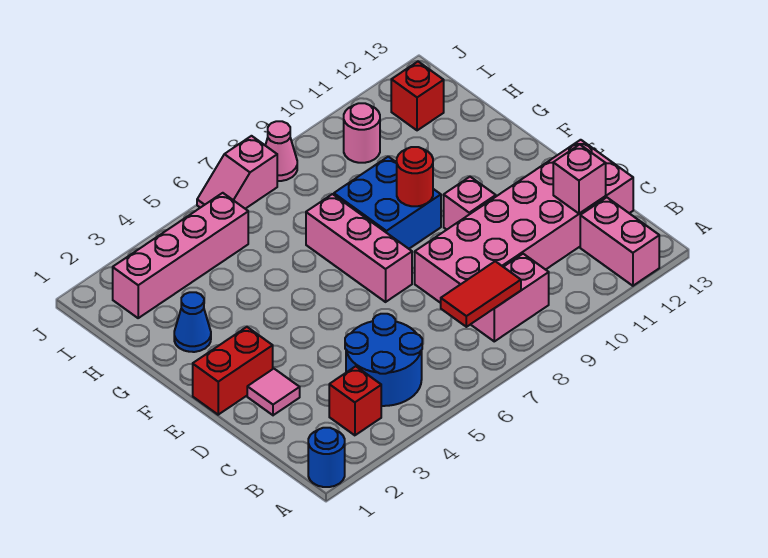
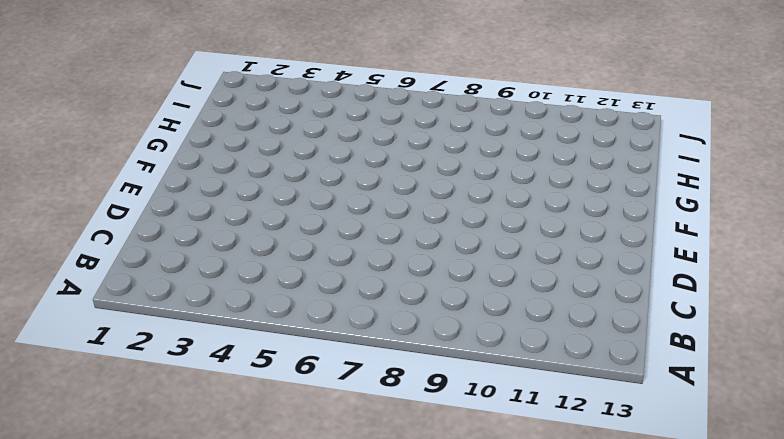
none -> blue round brick A1 level 1
none -> pink brick A12:B12 level 1
none -> red brick B3 level 1

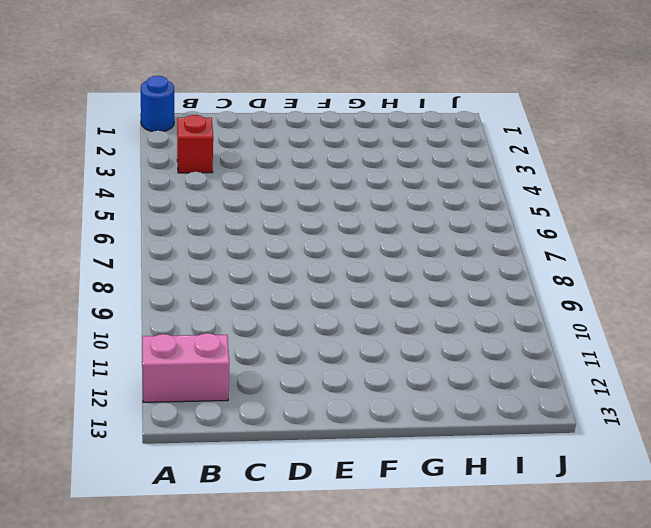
none -> blue round brick B4:C5 level 1
none -> pink brick B8:B9 level 1
none -> pink brick C8:D13 level 1

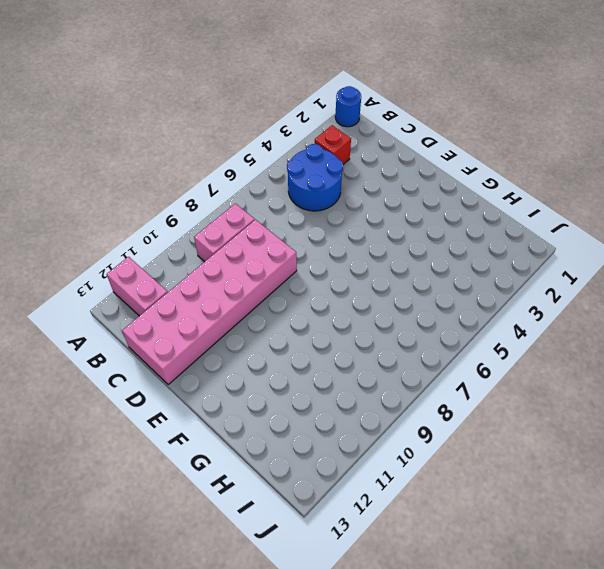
none -> pink tile D2 level 1
none -> red brick E1:E2 level 1
none -> pink brick E7:G7 level 1

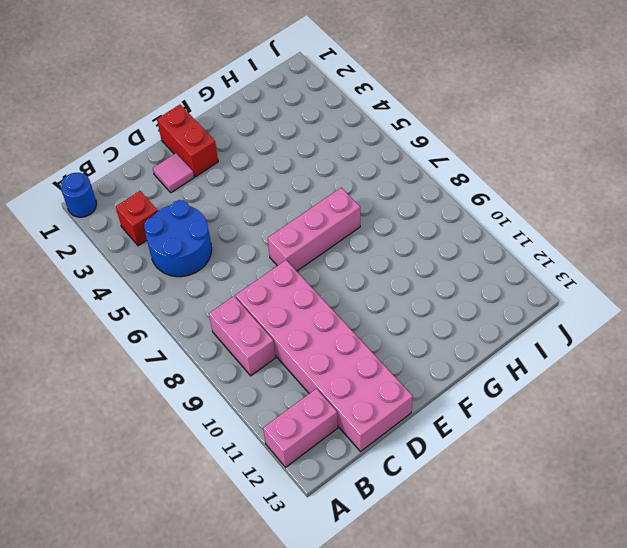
none -> pink brick E10 level 1
none -> blue brick F8:G9 level 1
none -> blue cone G2 level 1

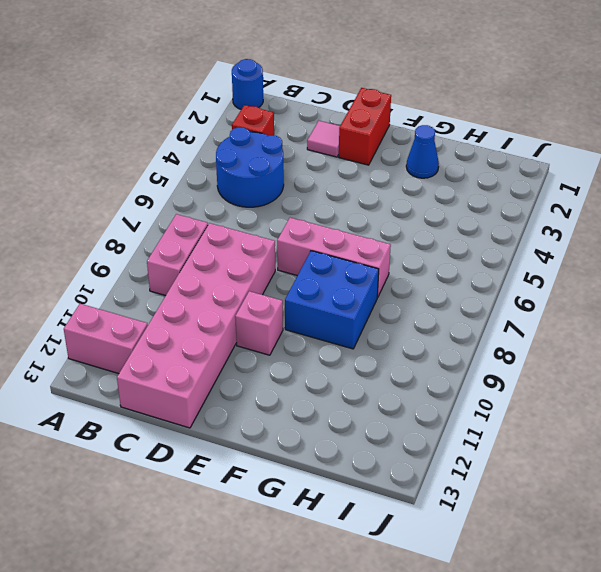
none -> pink brick I2:I5 level 1
none -> pink round brick I10 level 1
none -> red brick I12 level 1

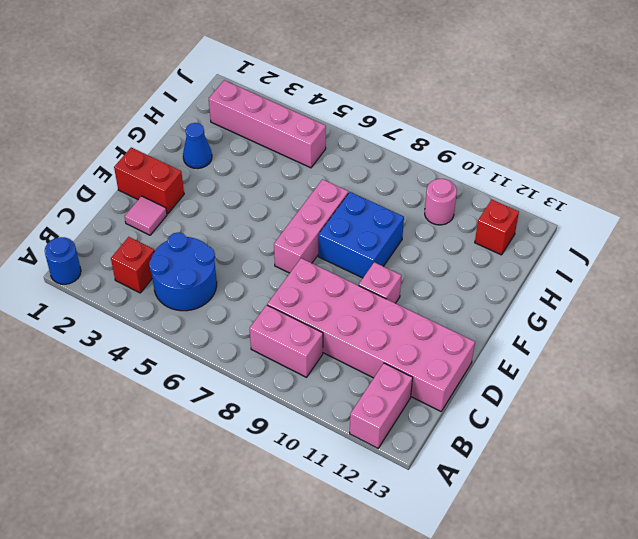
none -> pink slope J6:J7 level 1 top 7
none -> pink cone J8 level 1
none -> red tile B7:B8 level 2

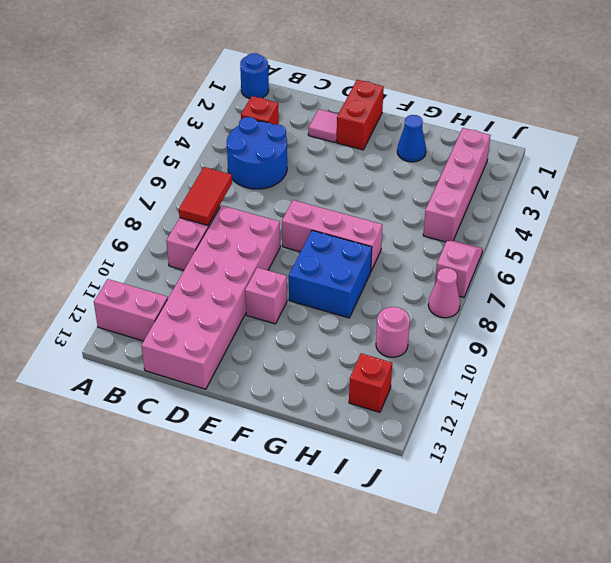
none -> pink brick C12 level 2
none -> red round brick F9 level 2

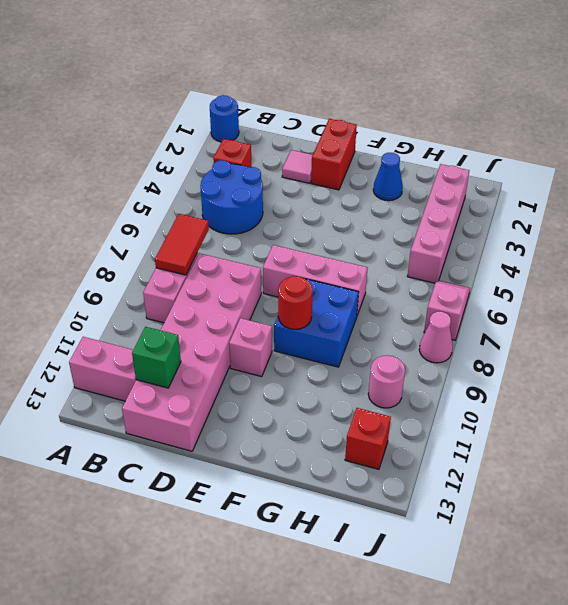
green brick C12 level 2 -> pink brick C12 level 2

